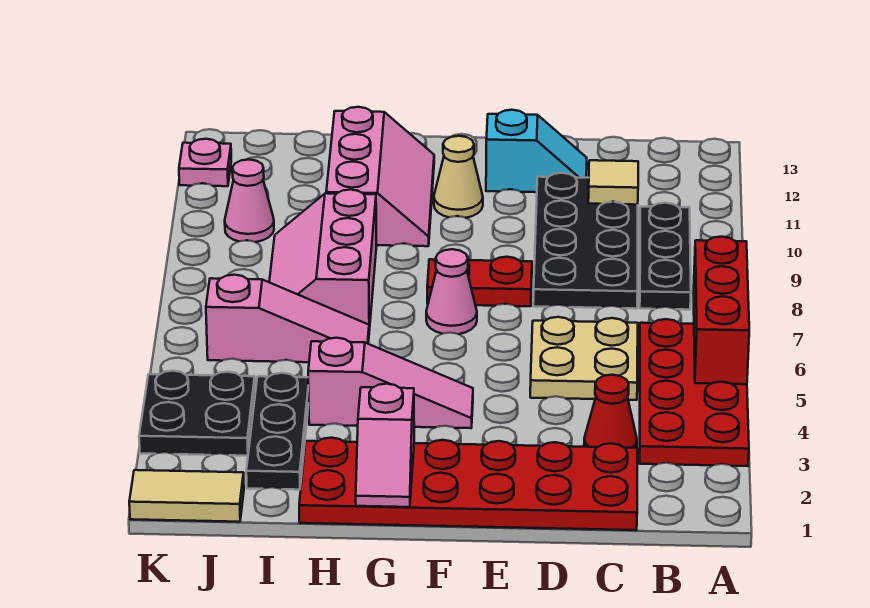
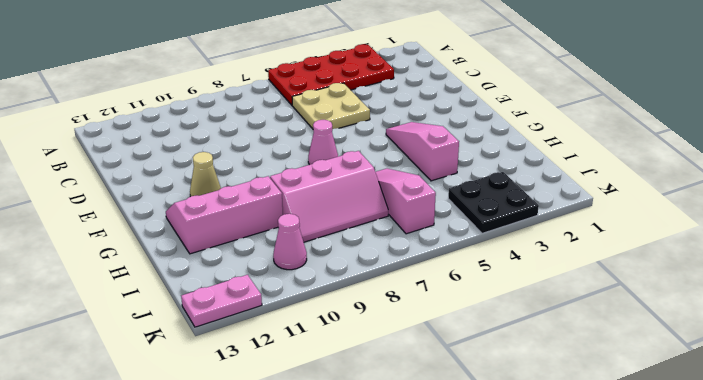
pink plate K12:K13 level 1 -> pink plate K12 level 1
none -> black plate B8:B10 level 1
none -> red plate C1:H2 level 1
none -> red cone C3 level 1

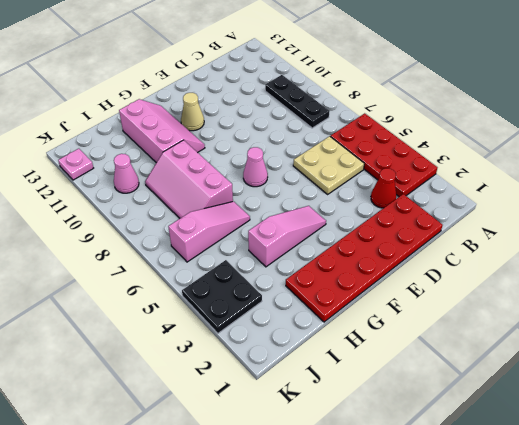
none -> black plate C8:D11 level 1
none -> cyan slope D12:E12 level 1 top E
none -> red plate E8:F8 level 1

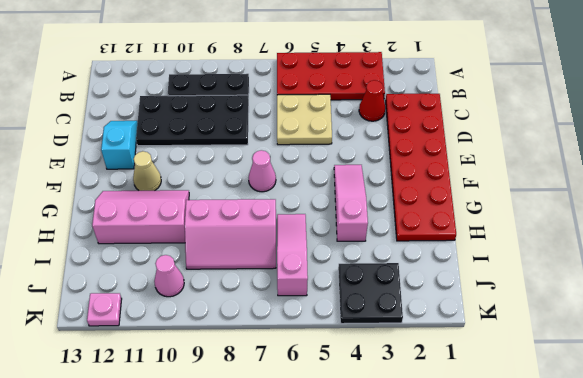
none -> red plate E8:F8 level 1
none -> black plate I2:I4 level 1
none -> tan tile J1:K1 level 1

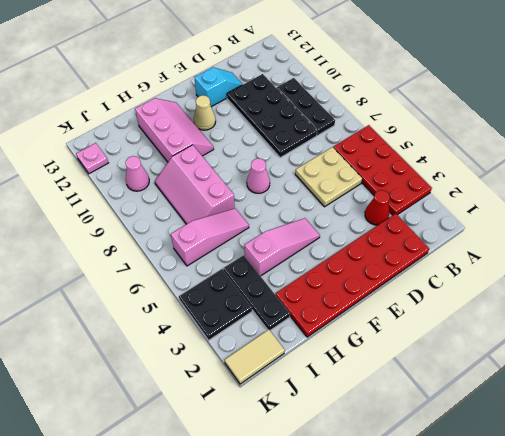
none -> red plate E8:F8 level 1
none -> red brick A5:A7 level 2
none -> tan tile C11 level 2

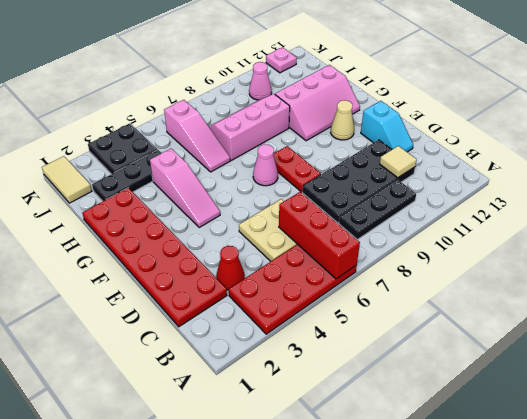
red brick A6:C6 level 2 -> red brick A5:A7 level 2
none -> pink slope G1:G2 level 2 top 2

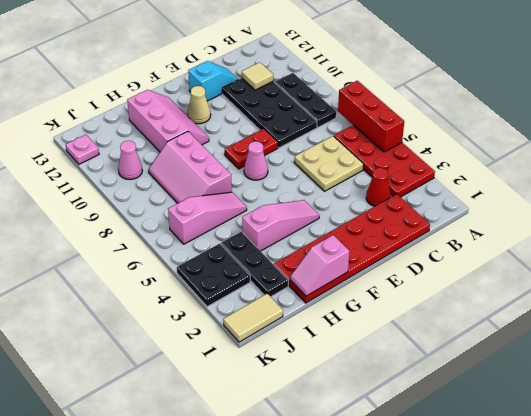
pink slope G1:H1 level 2 top G -> pink slope G1:G2 level 2 top 2

